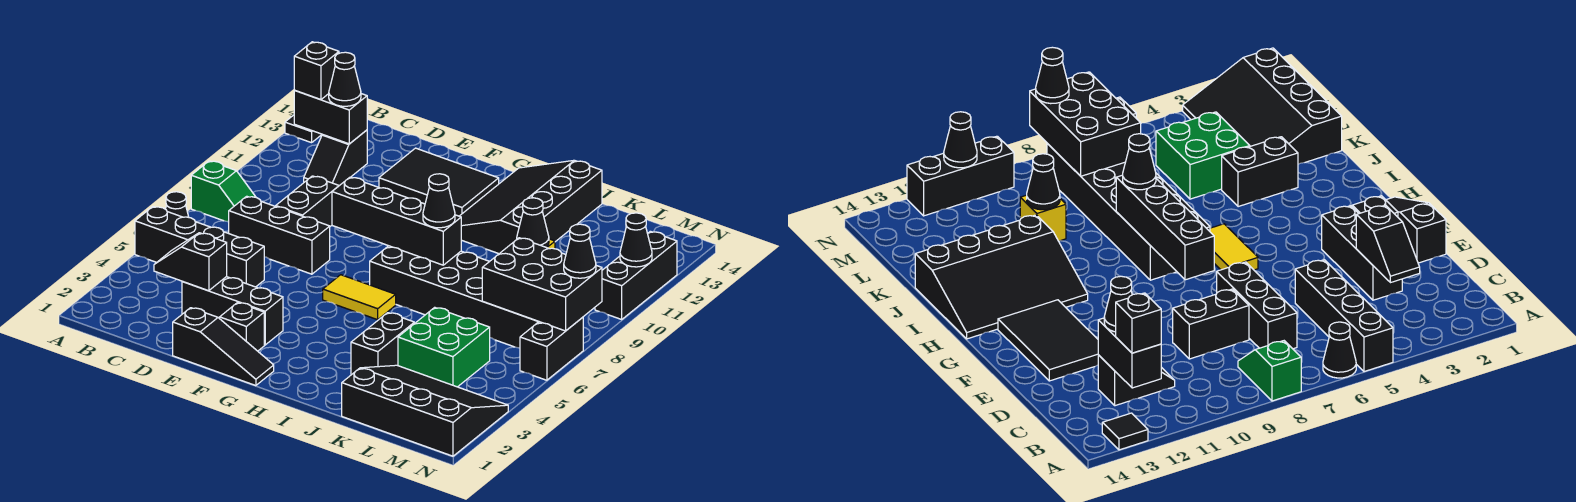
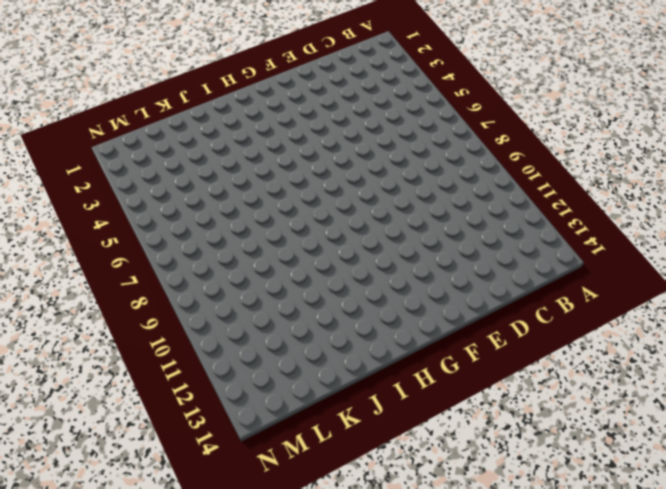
none -> black brick A5:D5 level 1
none -> black cone A6 level 1
none -> green slope A8:B8 level 1 top A
none -> black tile A13 level 1

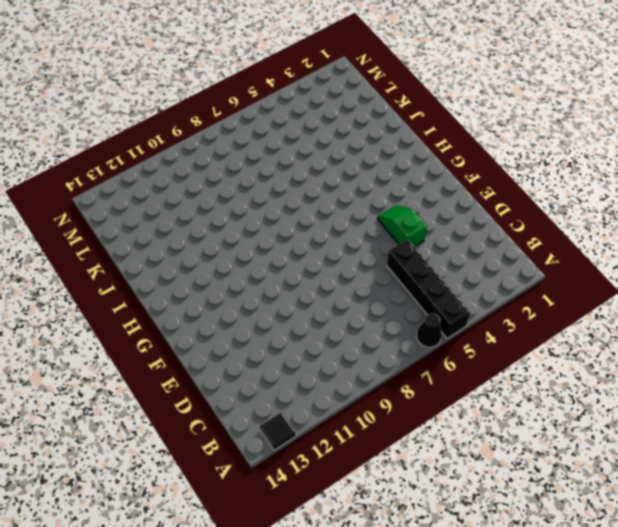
green slope E4:F4 level 1 top E -> green slope A8:B8 level 1 top A
none -> black brick C7:E7 level 1
none -> black slope C11:C12 level 1 top 12
none -> black brick D3:F3 level 1
none -> black brick D8:D9 level 1

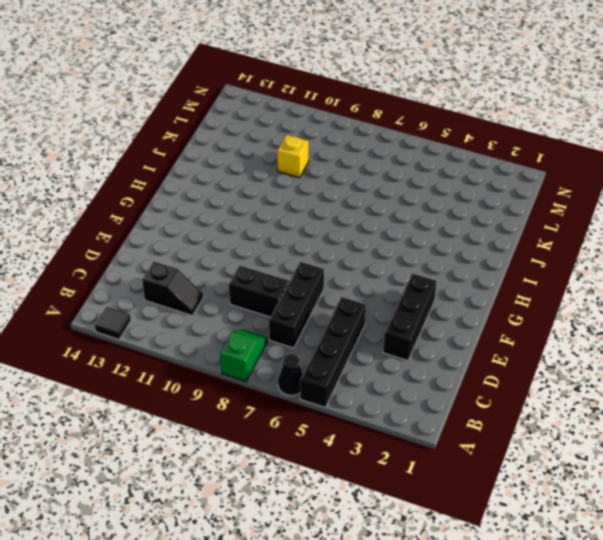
none -> black slope E1:G1 level 1 top E
none -> black tile E12:G13 level 1
none -> black brick F2 level 1
none -> yellow tile G6:H6 level 1

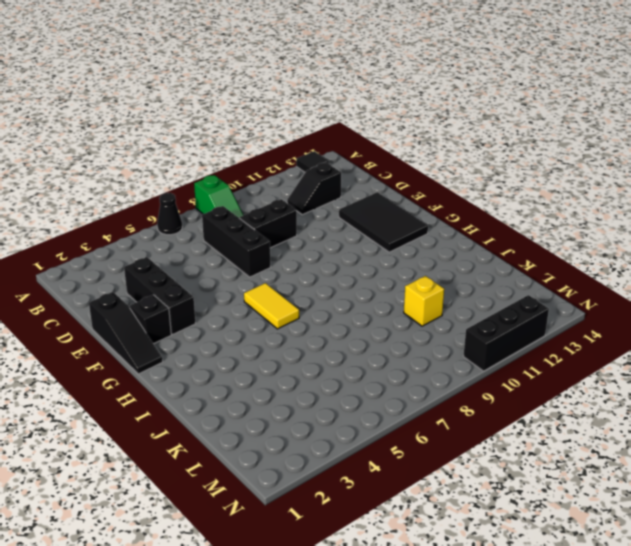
none -> black brick A5:D5 level 1
none -> black brick H7:M8 level 1
none -> black slope H11:J14 level 1 top J
none -> black brick J3:J4 level 1

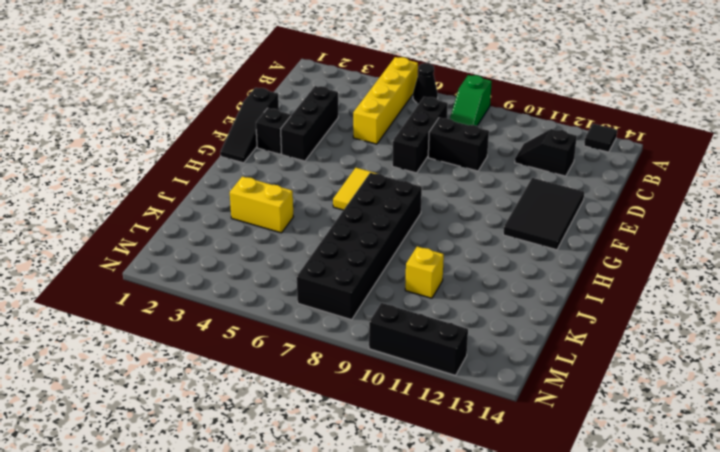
yellow brick A5:D5 level 1 -> black brick A5:D5 level 1
yellow brick J3:J4 level 1 -> black brick J3:J4 level 1
none -> black slope H11:J14 level 1 top J
none -> black slope K1:N3 level 1 top 1
none -> green brick K4:L5 level 1
none -> black brick N6:N7 level 1

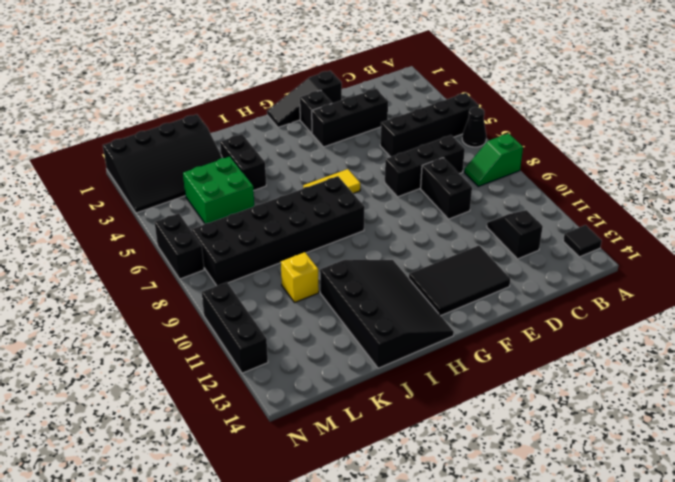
none -> black brick B12:C12 level 2
none -> black slope C3:D3 level 2 top D
none -> black brick F8:I8 level 2
none -> black cone K10 level 2

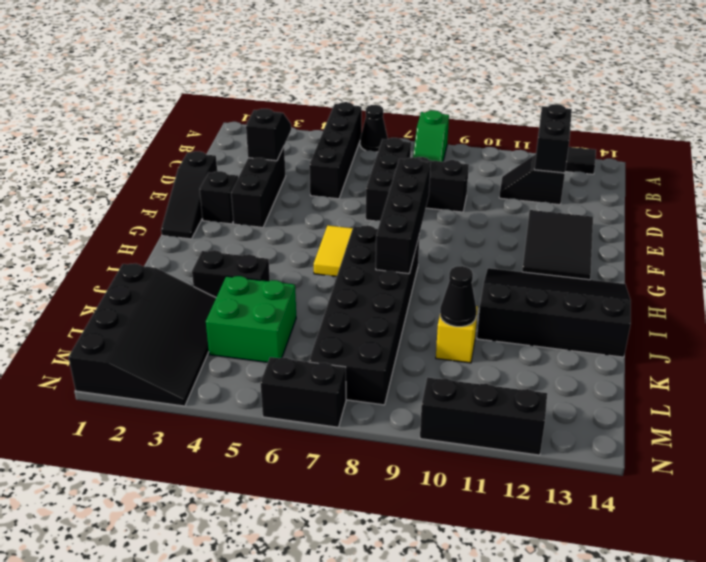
none -> black brick L7:N8 level 2
none -> black cone N11 level 2
none -> black brick B12 level 3
none -> black cone C12 level 3

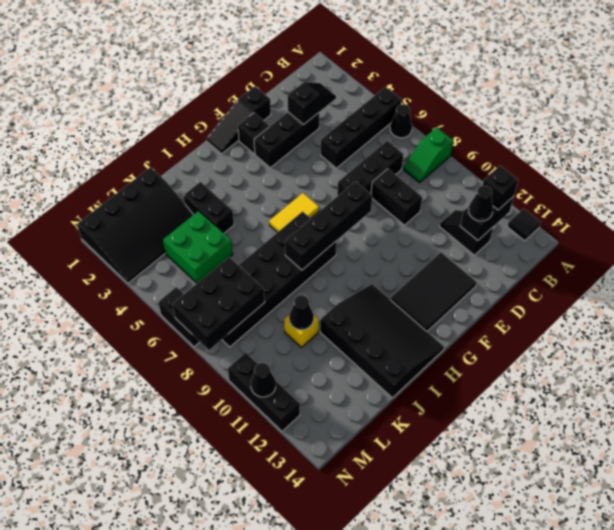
none -> black cone I8 level 3
none -> black cone N8 level 3

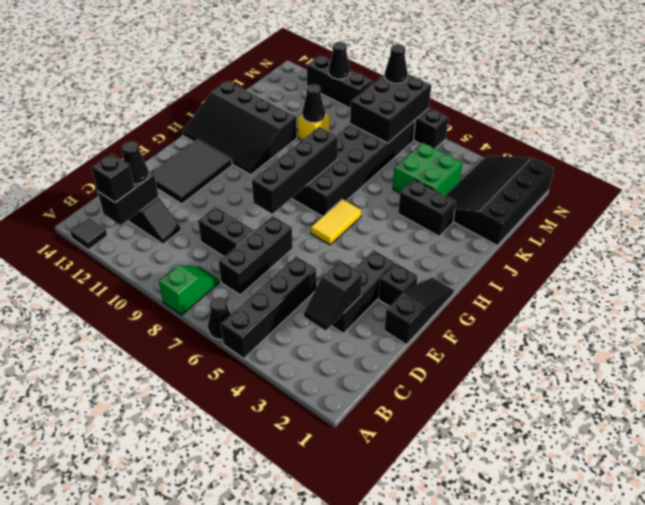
none -> black cone I8 level 3

